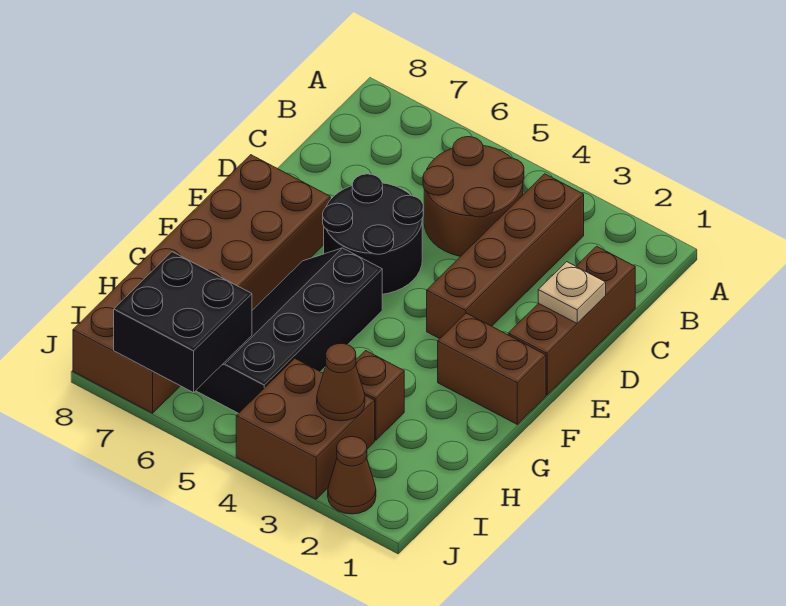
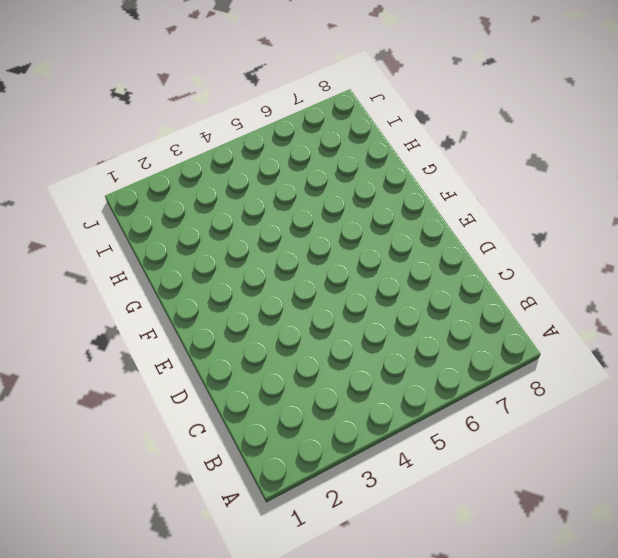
none -> brown brick B3:E3 level 1
none -> brown round brick B4:C5 level 1
none -> brown brick C1:E1 level 1

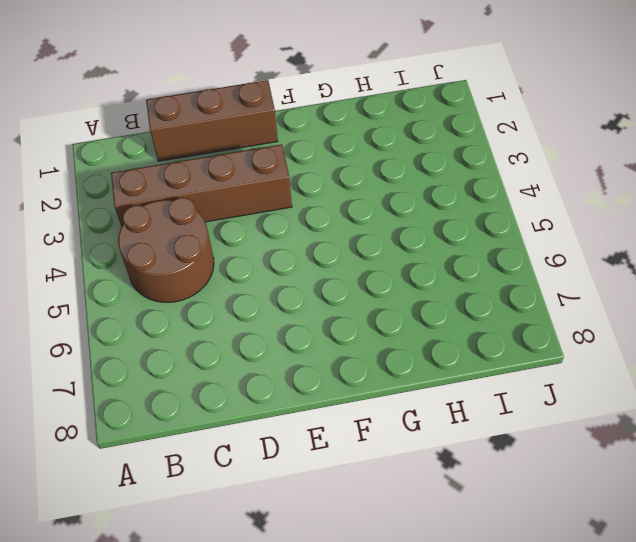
none -> black round brick D5:E6 level 1
none -> brown brick E7:J8 level 1
none -> brown brick F1:F2 level 1

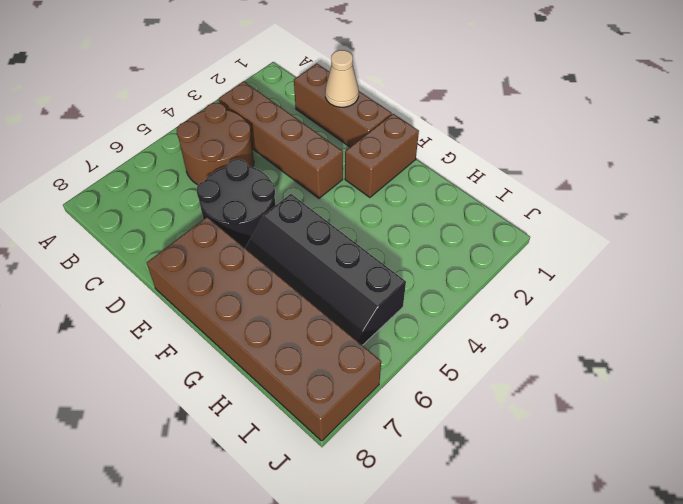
tan cone D1 level 2 -> tan plate D1 level 2
none -> brown brick H3 level 1
none -> brown brick I3:J4 level 1
none -> brown cone J2 level 1

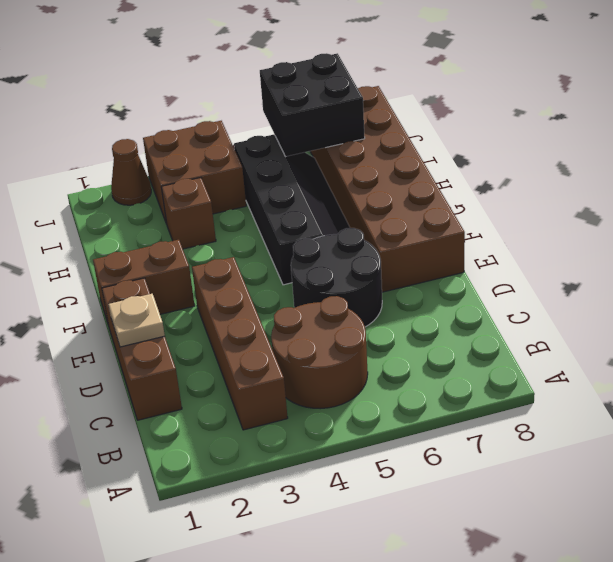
none -> brown cone I3 level 2

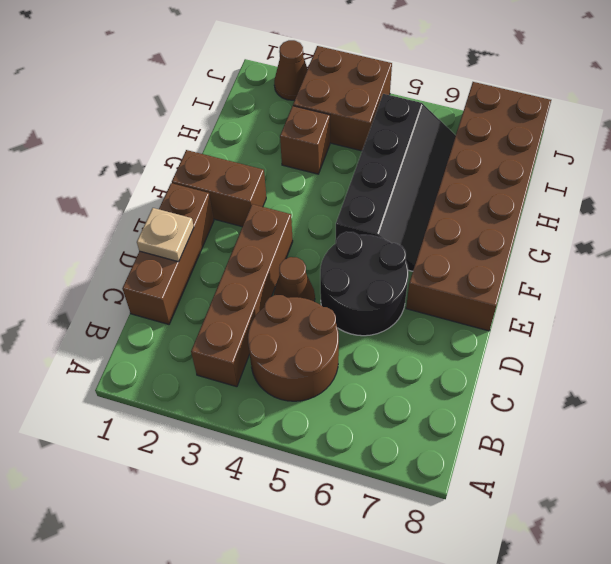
brown cone D4 level 1 -> brown cone I3 level 2
none -> black brick I6:J7 level 2

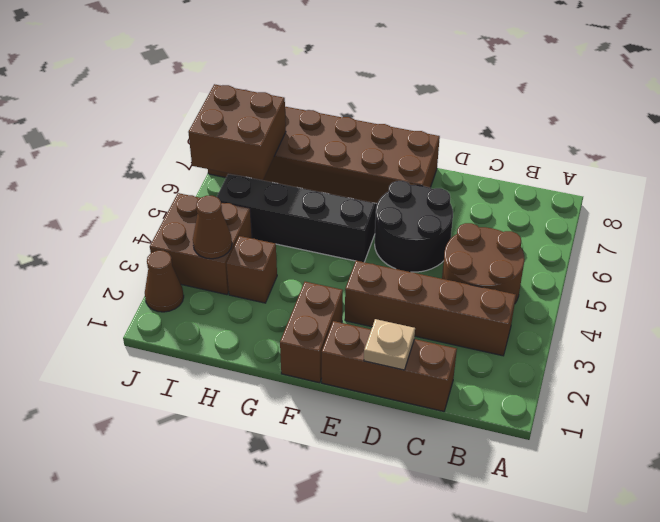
brown brick I6:J7 level 2 -> black brick I6:J7 level 2

